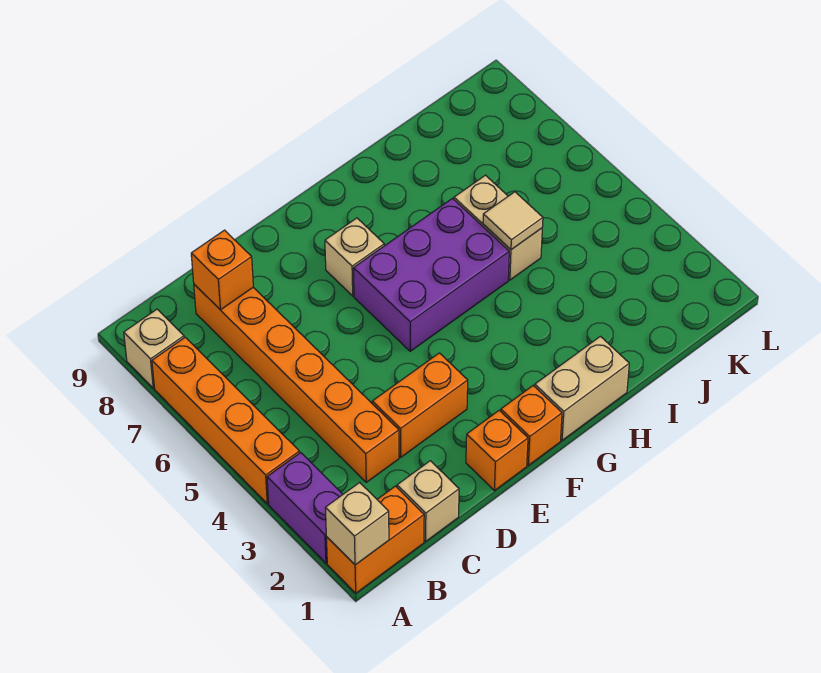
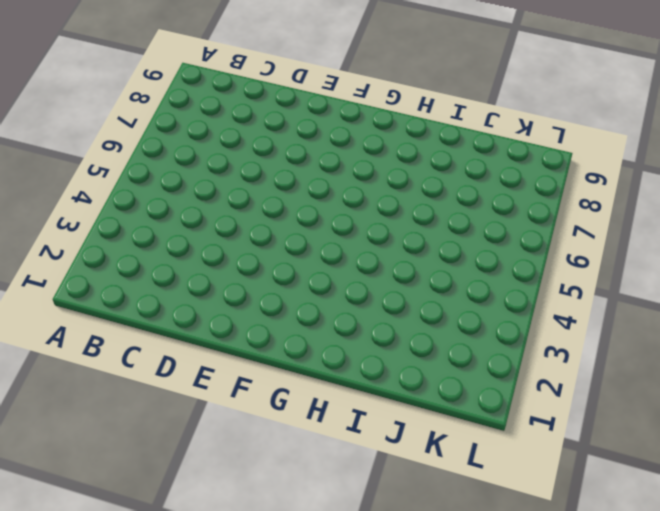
none -> orange brick A1:B1 level 1
none -> purple brick A2:A3 level 1
none -> orange brick A4:A7 level 1

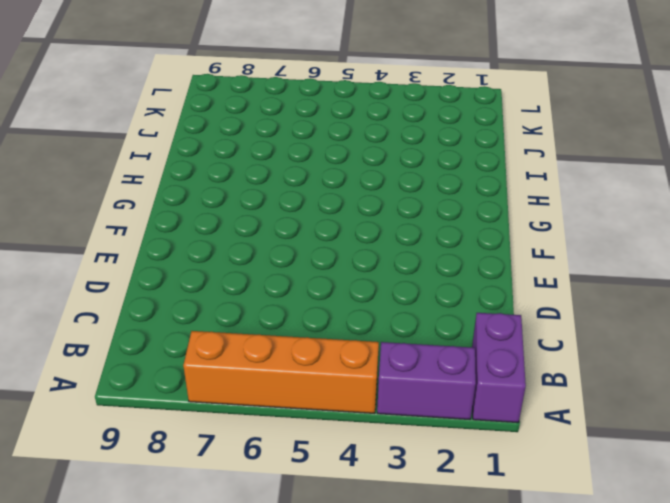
purple brick A1:B1 level 1 -> orange brick A1:B1 level 1
none -> tan brick A8 level 1
none -> tan brick C1 level 1
none -> orange brick C3:C8 level 1

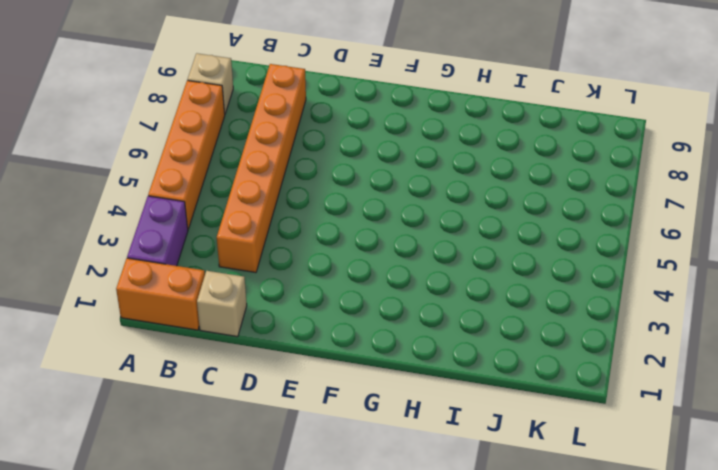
none -> orange brick D3:E3 level 1
none -> orange brick E1 level 1
none -> orange brick F1 level 1

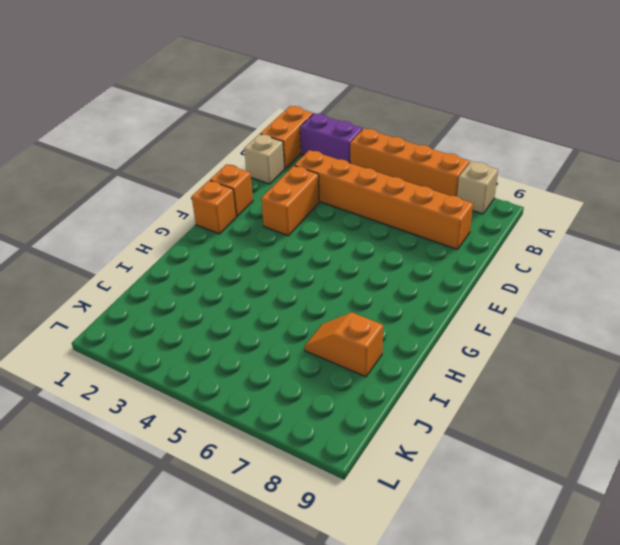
orange slope I7:I8 level 1 top 8 -> none
none -> purple brick F5:H6 level 1
none -> tan brick F7 level 1
none -> tan brick G1:H1 level 1

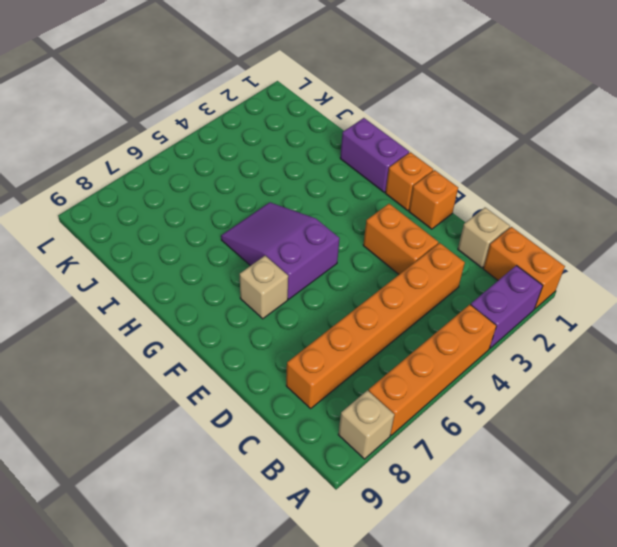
purple slope F5:H6 level 1 top F -> purple brick F5:H6 level 1
purple brick G1:H1 level 1 -> tan brick G1:H1 level 1
none -> tan brick I5:I6 level 1
none -> tan brick A1 level 2
none -> orange brick C8 level 2

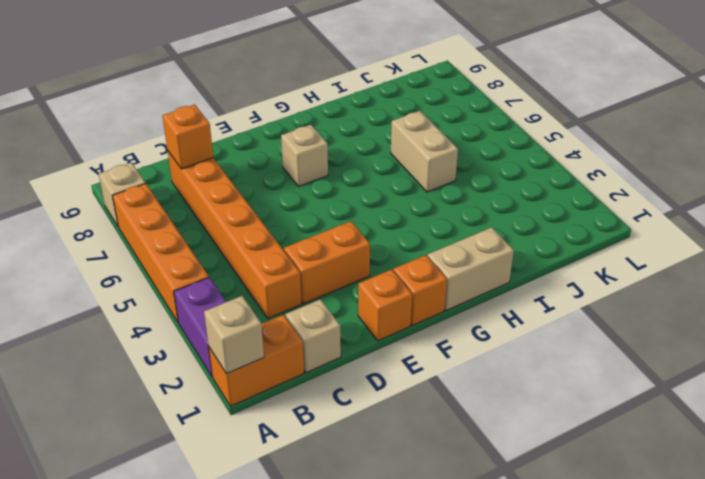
none -> purple brick F5:H6 level 1
none -> tan tile I5 level 2

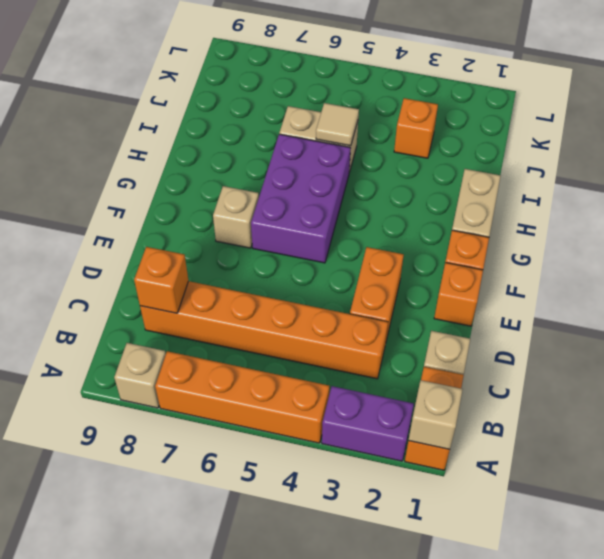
orange brick J3 level 1 -> none

